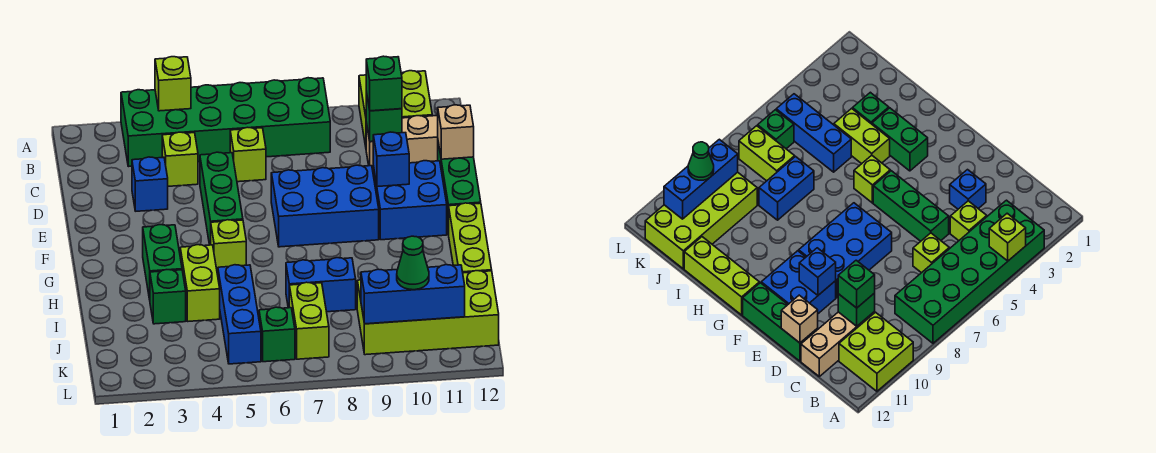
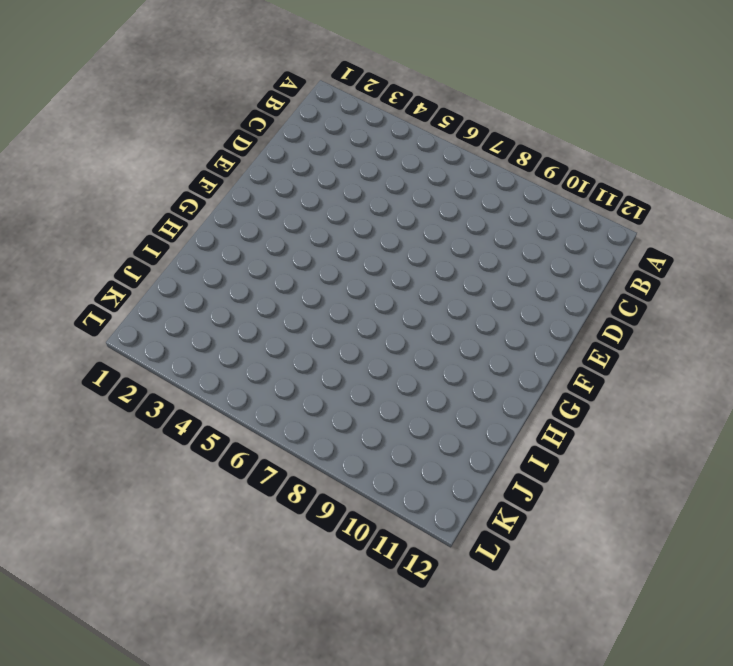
none -> green brick A3:B8 level 1
none -> lime brick A10:B11 level 1
none -> lime brick C4 level 1

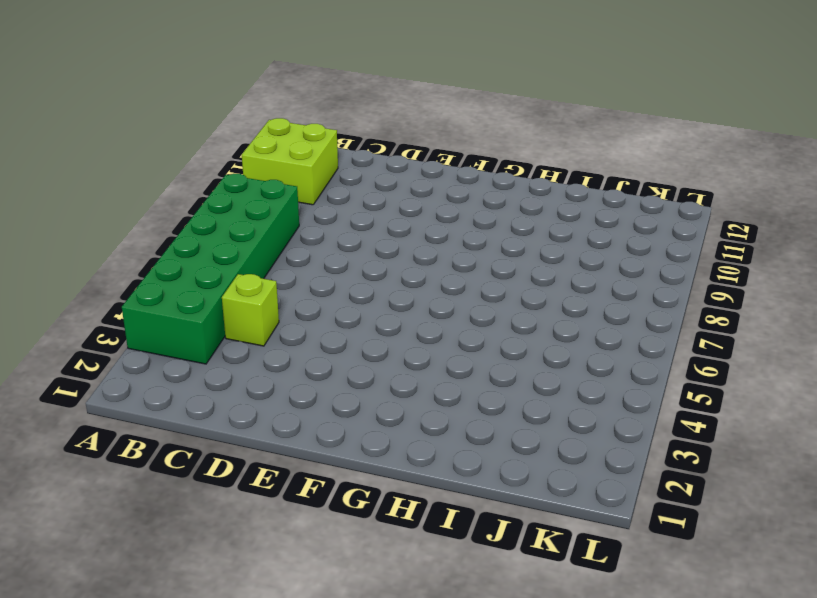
none -> lime brick C6 level 1
none -> tan brick C10:C12 level 1
none -> blue brick D3 level 1

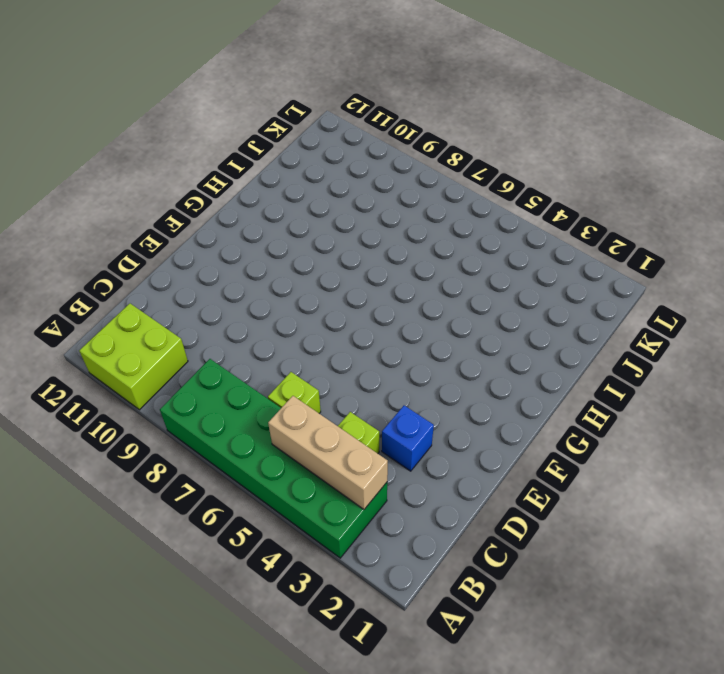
tan brick B3:B5 level 2 -> tan brick C10:C12 level 1
none -> green brick D5:F5 level 1
none -> green brick D12:F12 level 1
none -> blue brick E7:F9 level 1

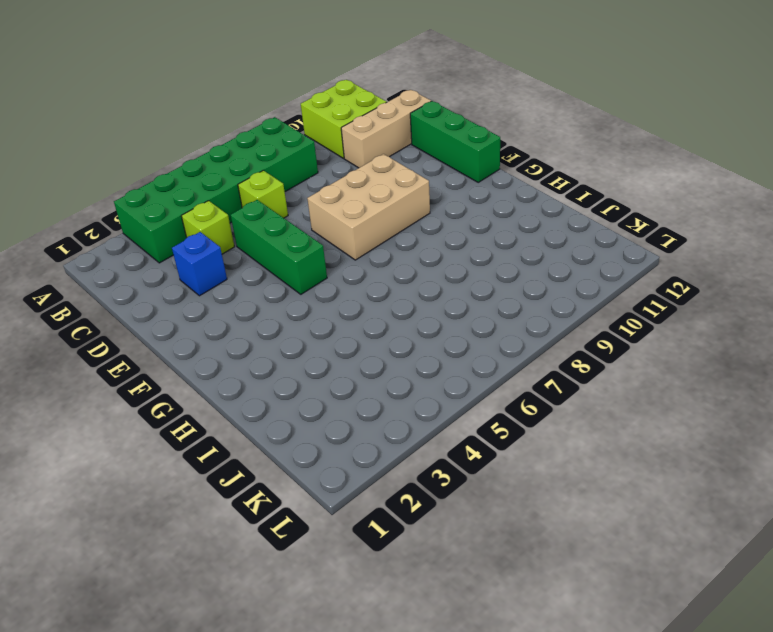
tan brick E7:F9 level 1 -> blue brick E7:F9 level 1
none -> blue brick E10:F11 level 1
none -> green brick G3:H3 level 1
none -> lime brick G5 level 1

